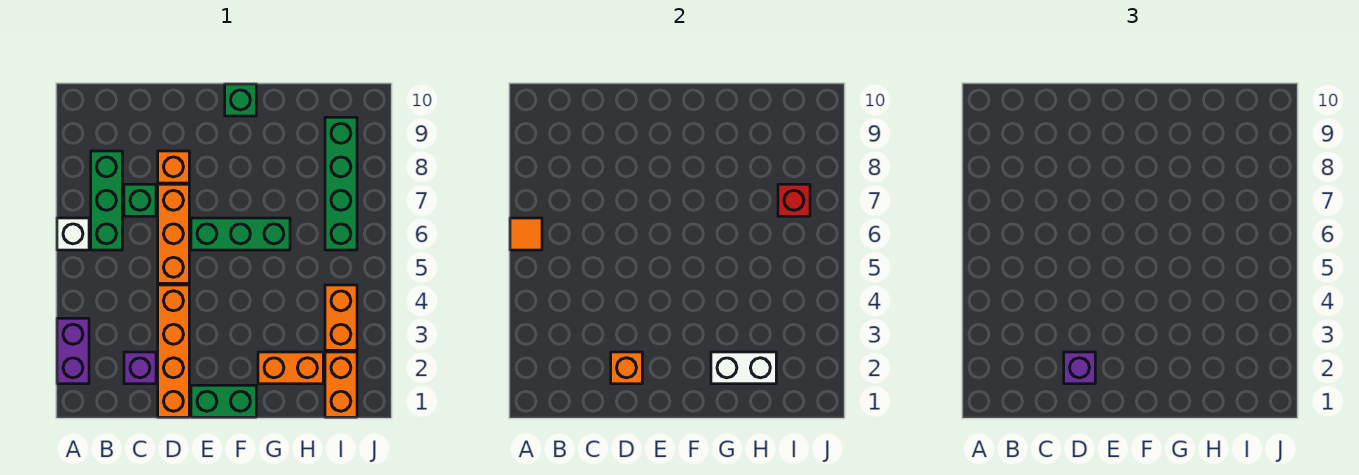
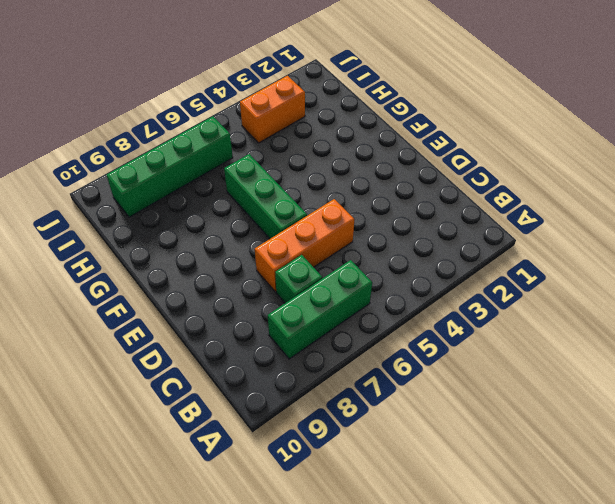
none -> purple brick A2:A3 level 1
none -> white brick A6 level 1
none -> purple brick C2 level 1

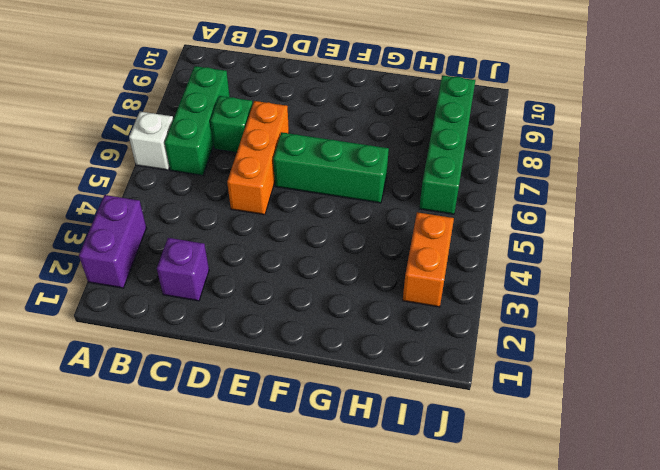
none -> orange brick D1:D4 level 1
none -> orange brick D8 level 1
none -> green brick E1:F1 level 1

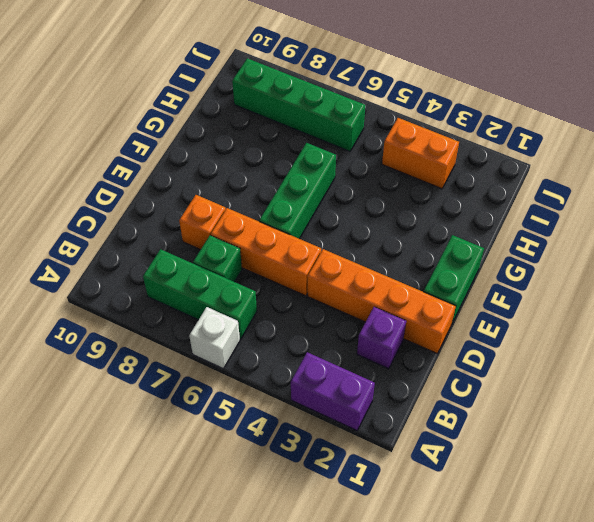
none -> green brick F10 level 1
none -> orange brick G2:H2 level 1
none -> orange brick I1:I2 level 1

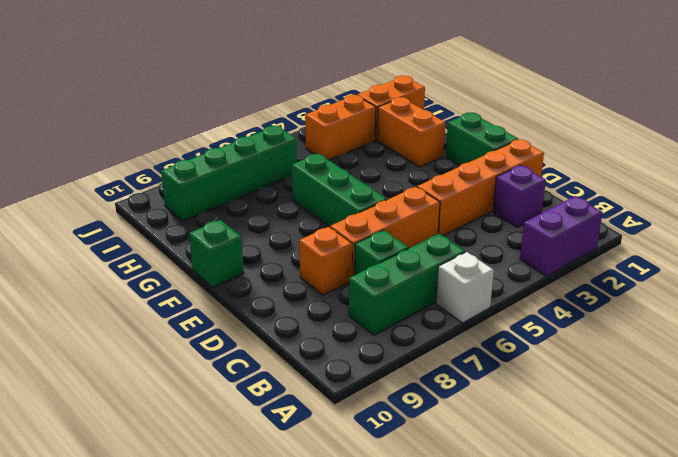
none -> orange tile A6 level 2
none -> orange brick D2 level 2
none -> white brick G2:H2 level 2

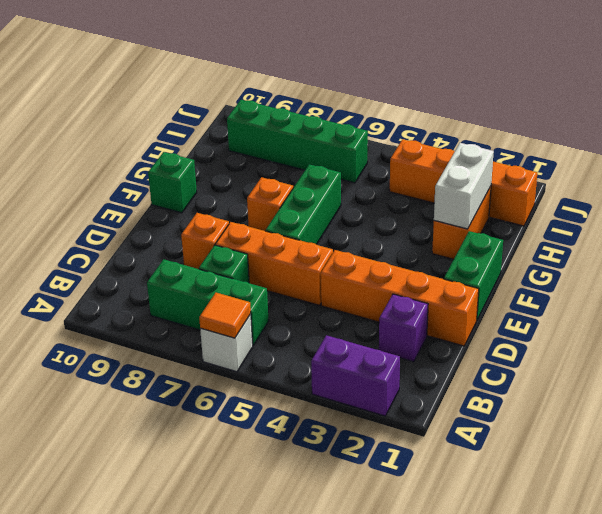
orange brick F7 level 1 -> orange brick D2 level 2
none -> red brick I7 level 2
none -> purple brick D2 level 3

